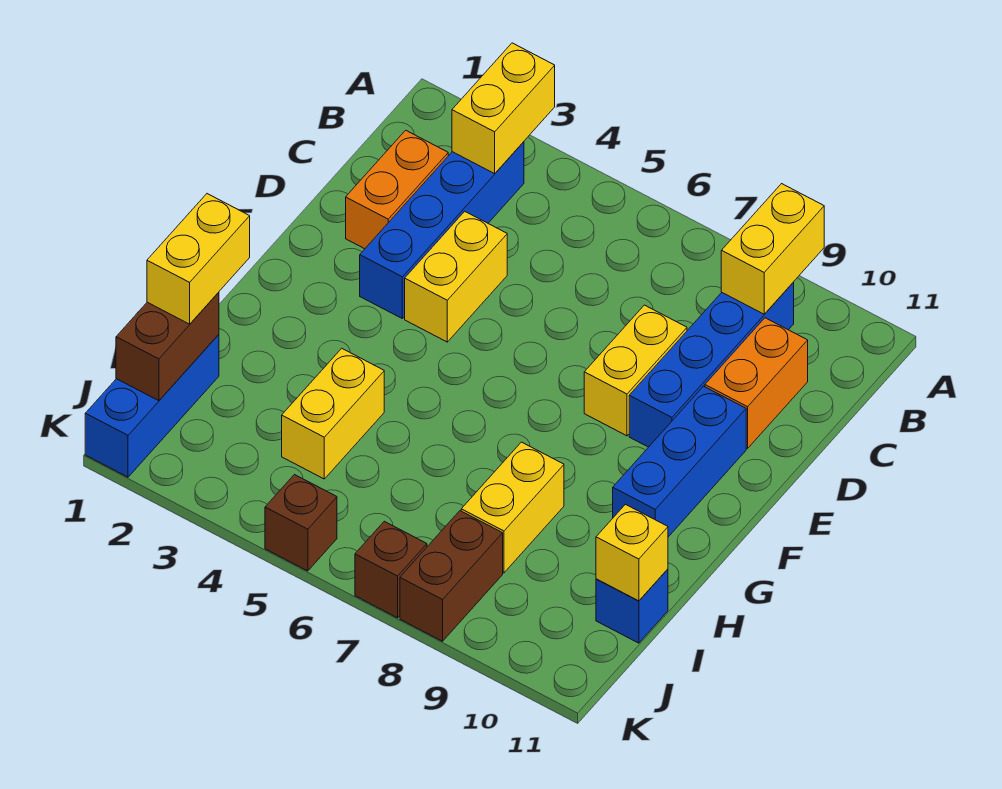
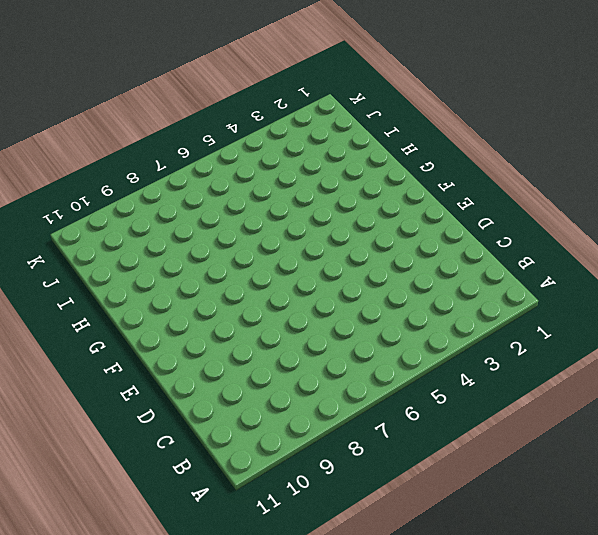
none -> blue brick B3:E3 level 1
none -> blue brick B9:E9 level 1
none -> orange brick C2:D2 level 1

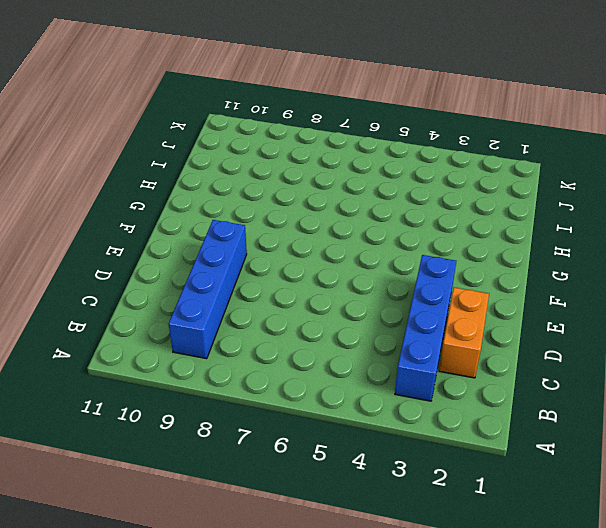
none -> orange brick C10:D10 level 1
none -> yellow brick D4:E4 level 1
none -> yellow brick D8:E8 level 1

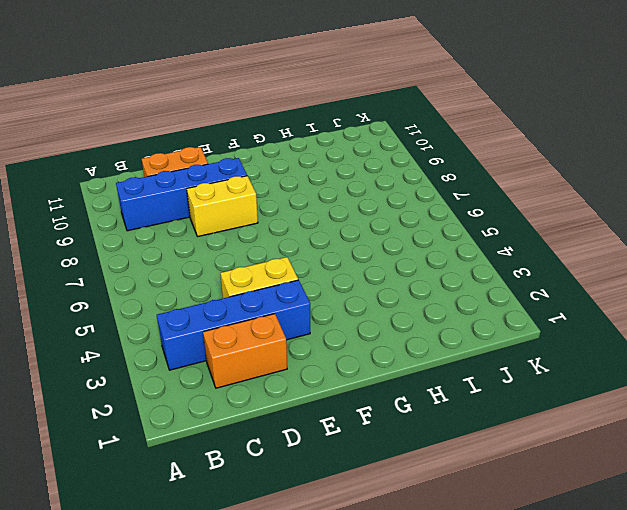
none -> blue brick E10:G10 level 1
none -> yellow brick H4:I4 level 1
none -> yellow brick H8:I8 level 1

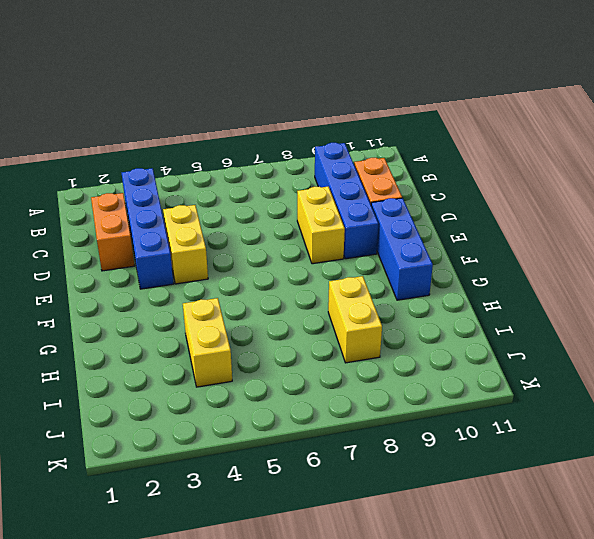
none -> blue brick I1:K1 level 1
none -> blue brick I11 level 1
none -> brown brick J8:K8 level 1

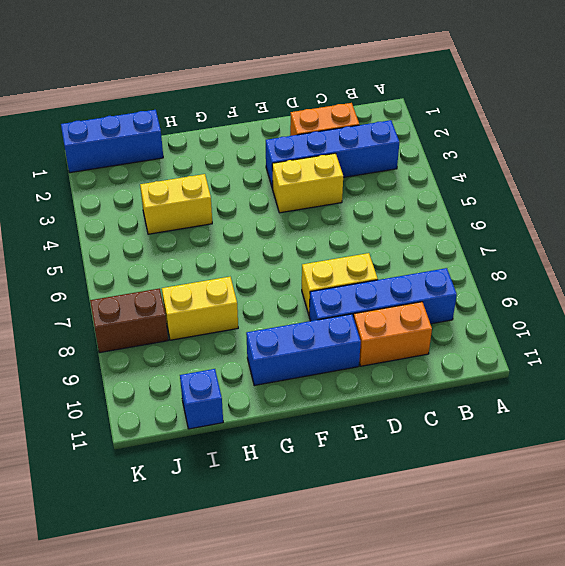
none -> brown brick K5 level 1
none -> brown brick K7 level 1
none -> yellow brick A3:B3 level 2

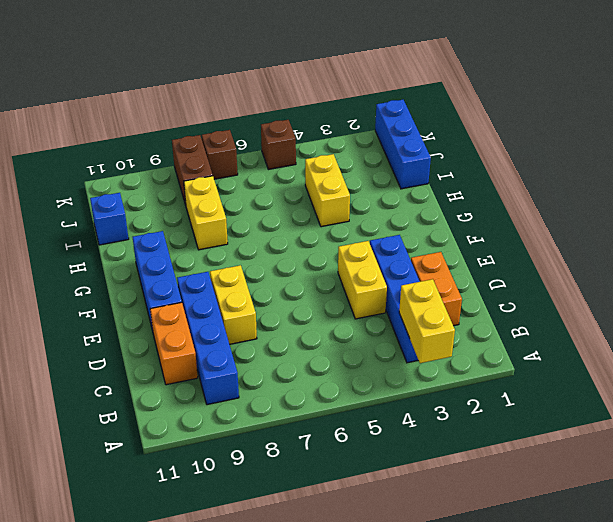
none -> yellow brick A9:B9 level 2
none -> brown brick I1:J1 level 2
none -> yellow brick I11 level 2

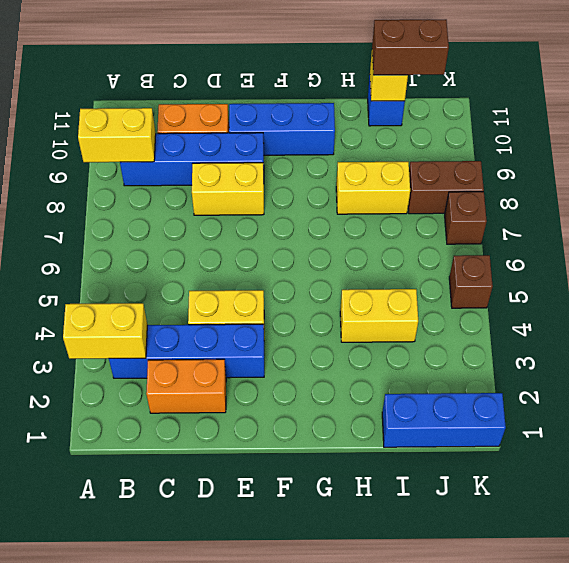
brown brick I11:J11 level 3 -> brown brick I1:J1 level 2
none -> yellow brick H1:I1 level 3

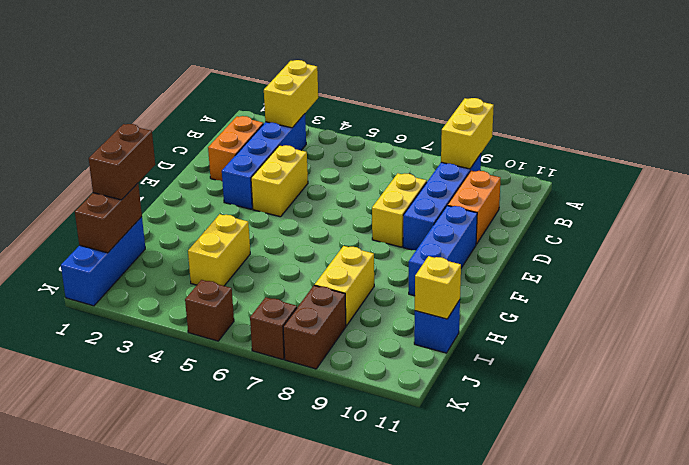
brown brick H1:I1 level 3 -> yellow brick H1:I1 level 3

